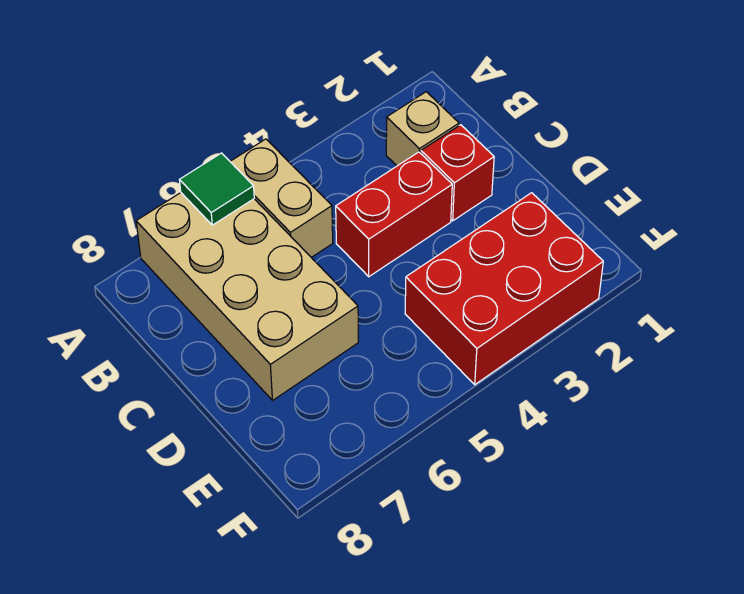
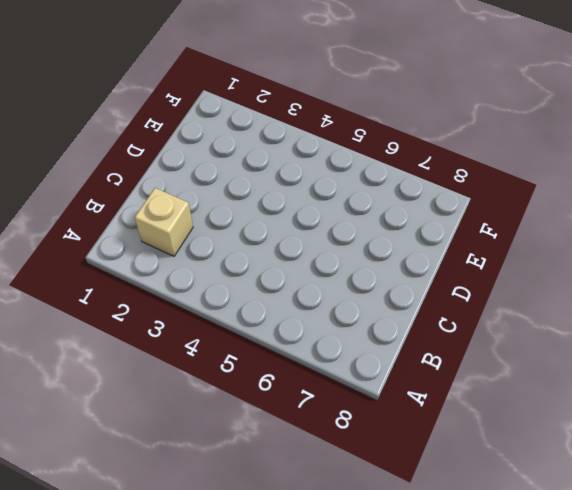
none -> tan brick A5:B5 level 1
none -> tan brick A6:D7 level 1

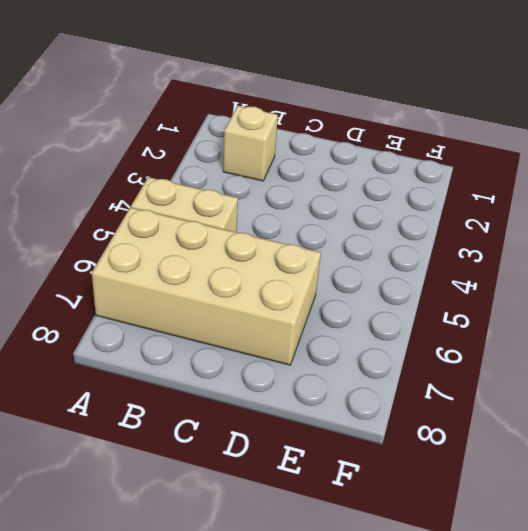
none -> red brick C2 level 1
none -> red brick C3:C4 level 1

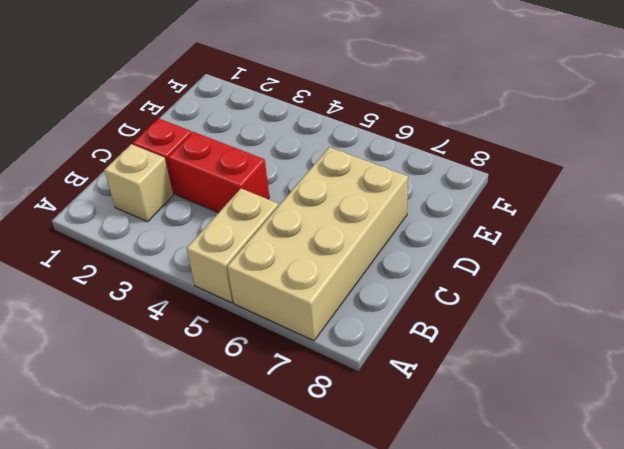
none -> red brick E2:F4 level 1
none -> green tile A6 level 2

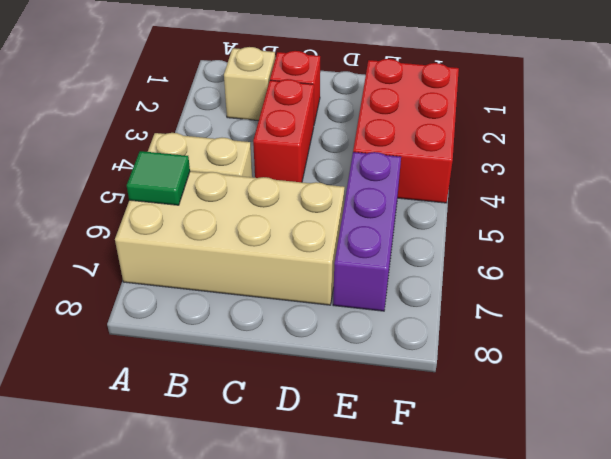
purple brick E5:E7 level 1 -> none

